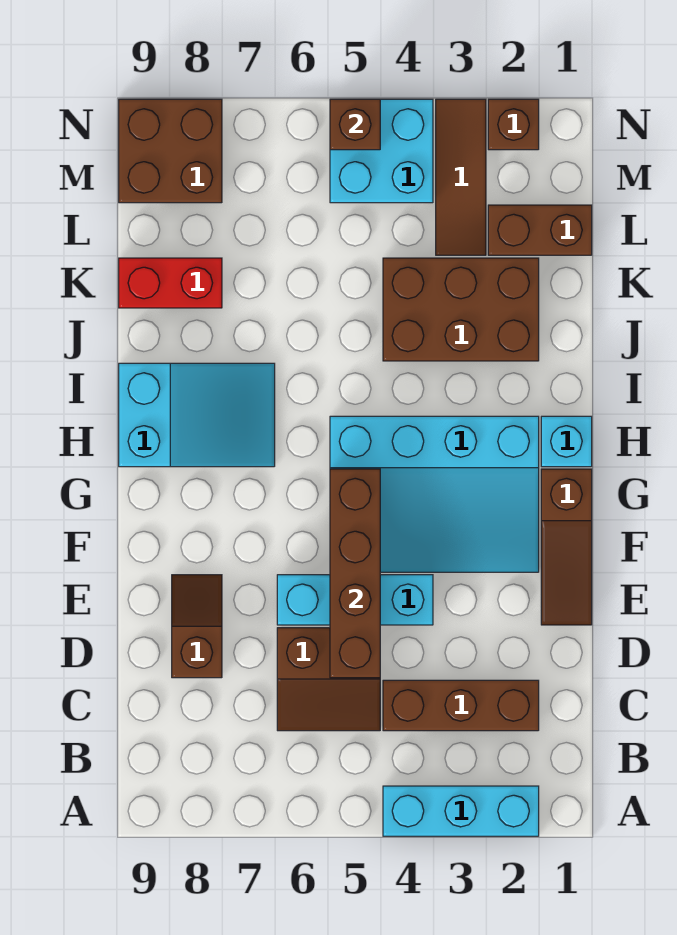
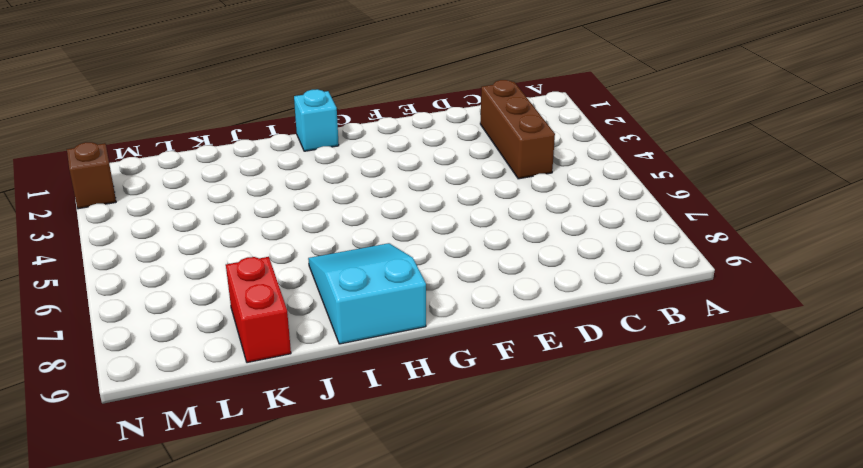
none -> cyan brick A2:A4 level 1
none -> brown slope C5:D6 level 1 top D
none -> brown slope D8:E8 level 1 top D

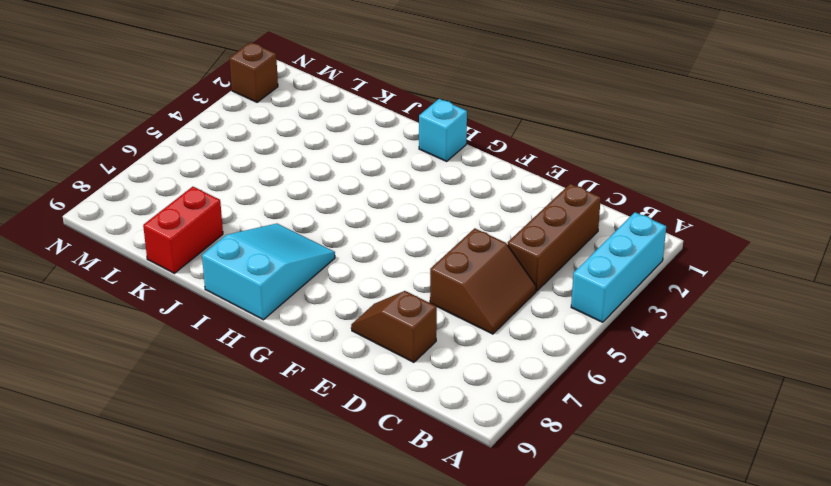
none -> brown slope E1:G1 level 1 top G
none -> cyan brick E4:E6 level 1
none -> cyan slope F2:H5 level 1 top H

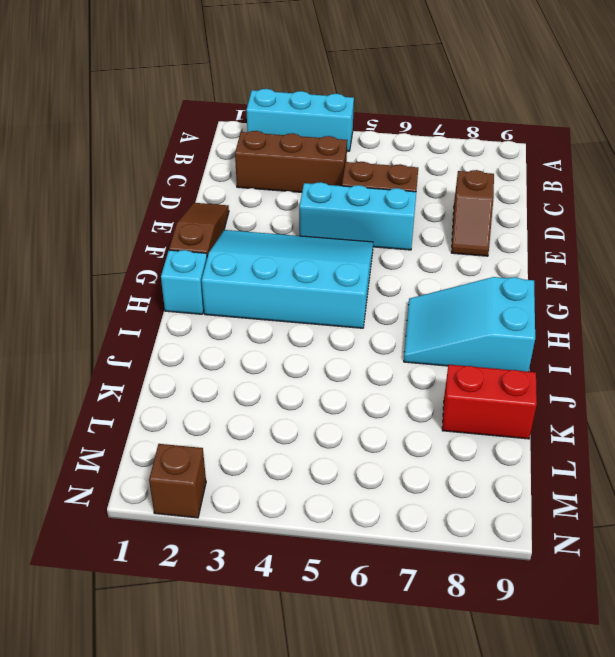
none -> brown brick J2:K4 level 1
none -> brown brick L1:L2 level 1
none -> brown tile L3:N3 level 1

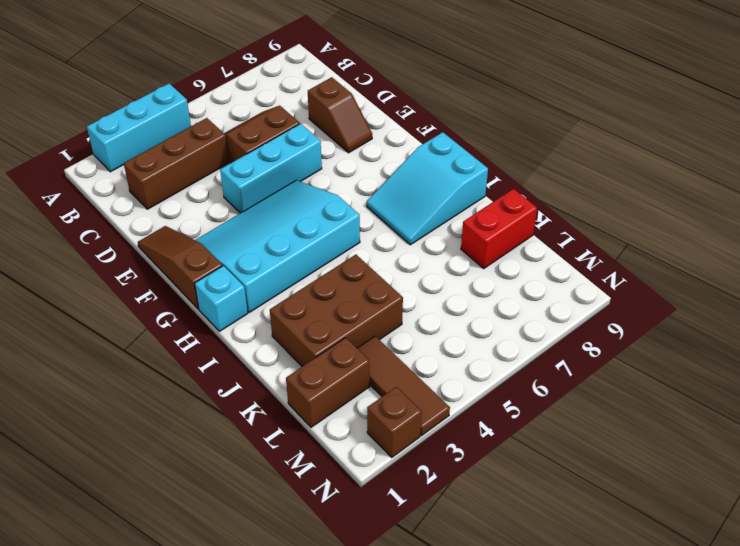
none -> cyan brick M4:N5 level 1
none -> brown brick M8:N9 level 1
none -> brown brick D5:G5 level 2

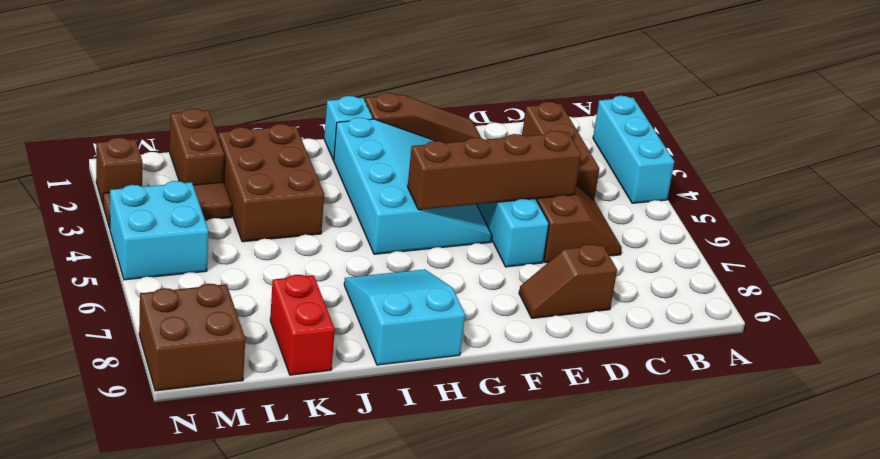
none -> brown brick N5 level 2

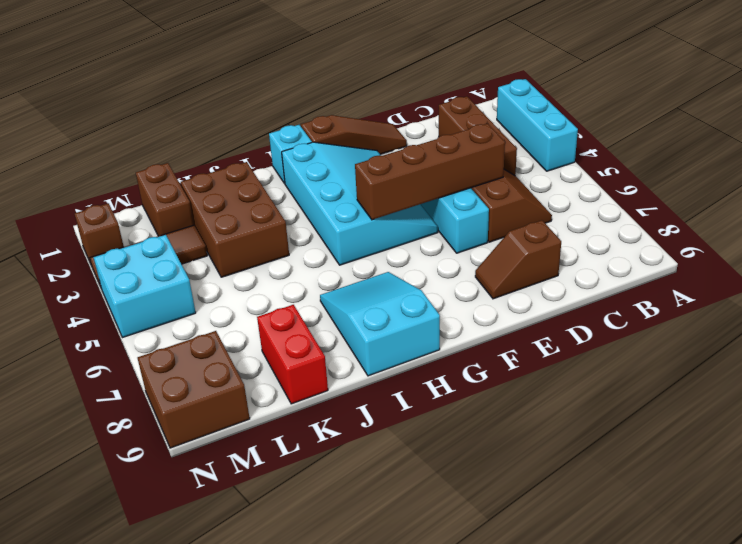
none -> brown brick N5 level 2

